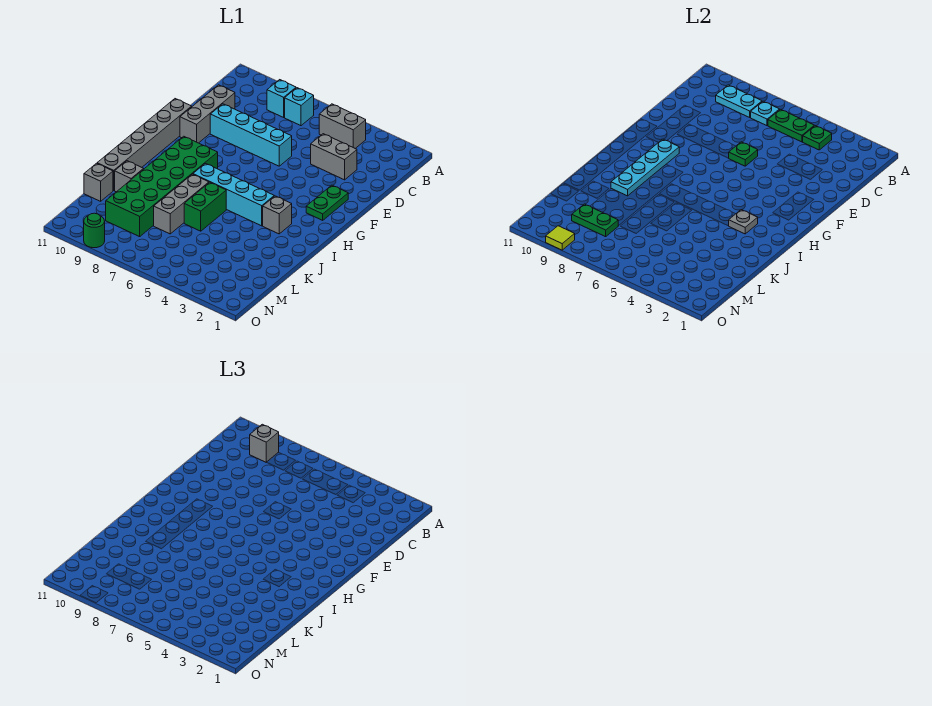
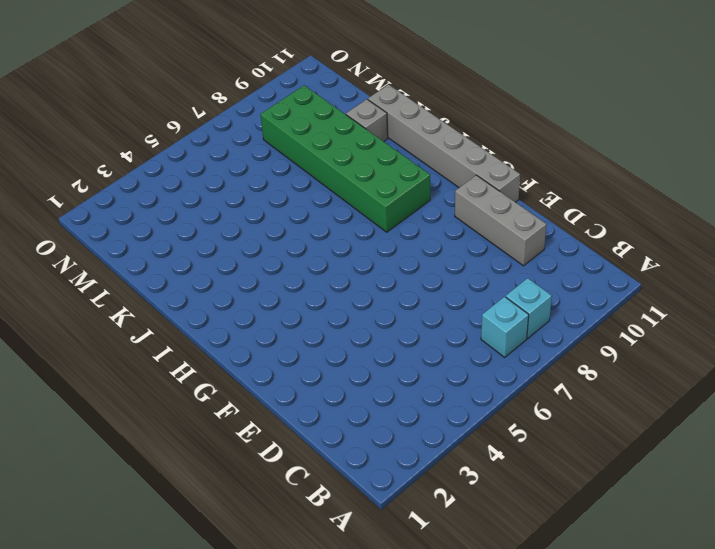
none -> grey brick B4:B5 level 1
none -> grey brick D3:D4 level 1
none -> cyan brick E6:E9 level 1

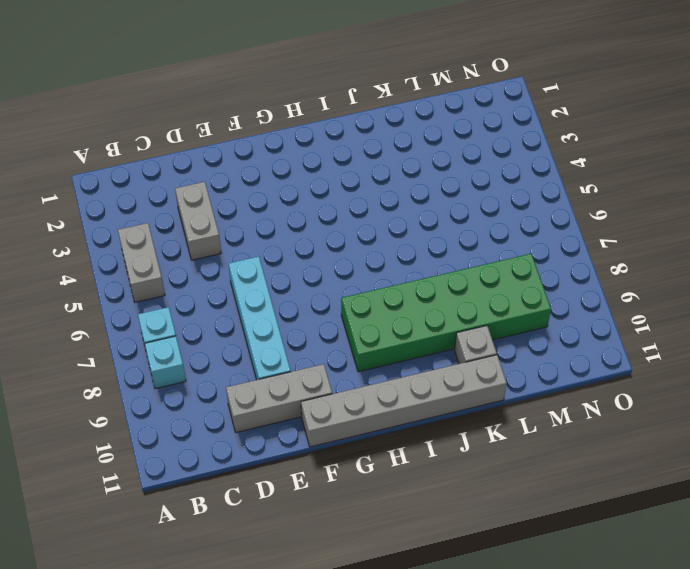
none -> green plate F2:G2 level 1
none -> grey brick I3 level 1
none -> cyan brick I4:I7 level 1

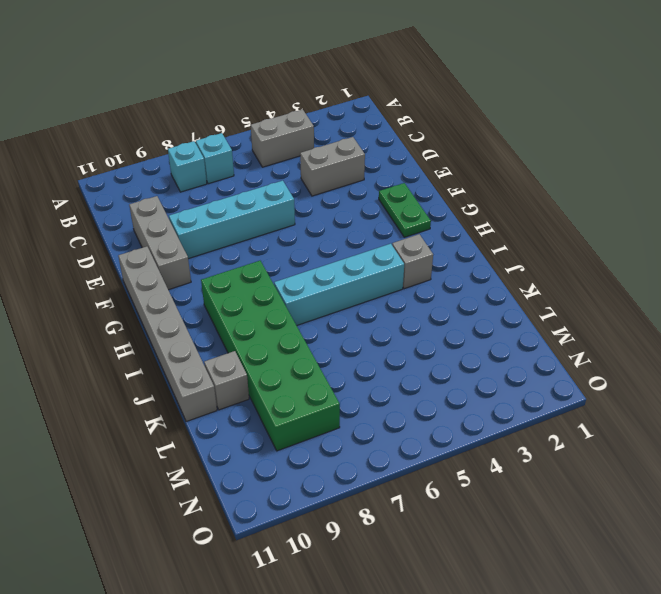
none -> green brick J6:K6 level 1
none -> grey brick J7:L7 level 1
none -> grey brick L11 level 1

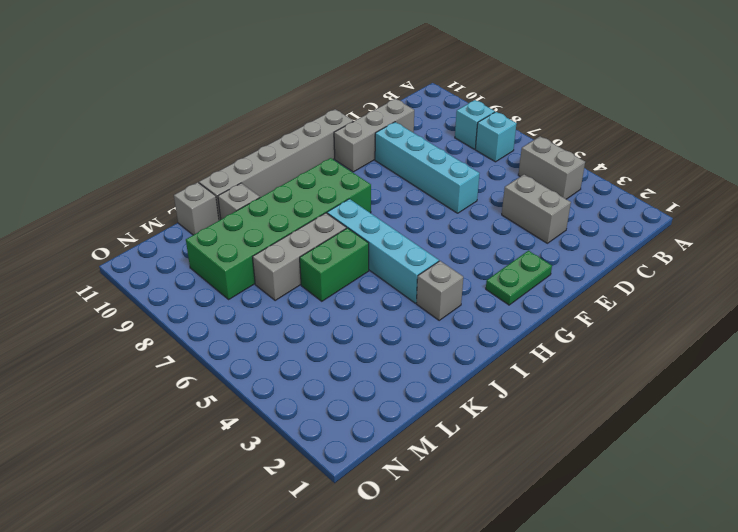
none -> green round brick O9 level 1
none -> green plate B4 level 2
none -> green plate B5:B6 level 2

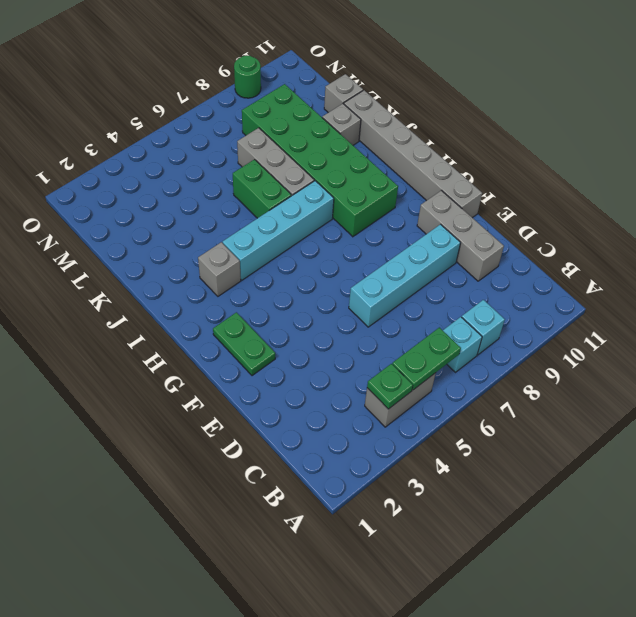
none -> grey brick D3:D4 level 1
none -> cyan plate B7 level 2
none -> cyan plate B8:B9 level 2

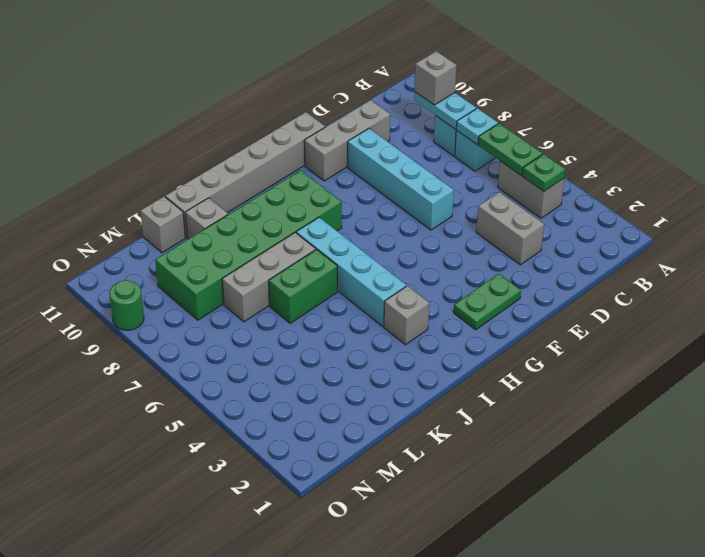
none -> green plate E6 level 2
none -> cyan plate G9:J9 level 2
none -> grey plate I3 level 2

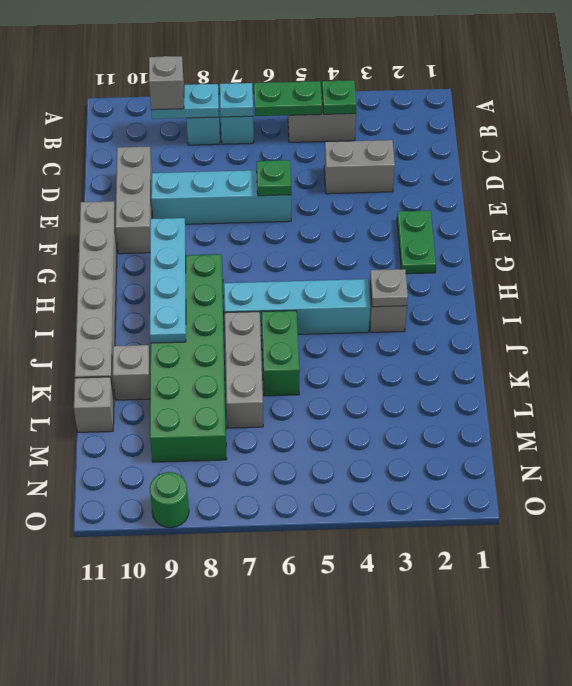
none -> green plate M8:M9 level 2
none -> lime tile O9 level 2

